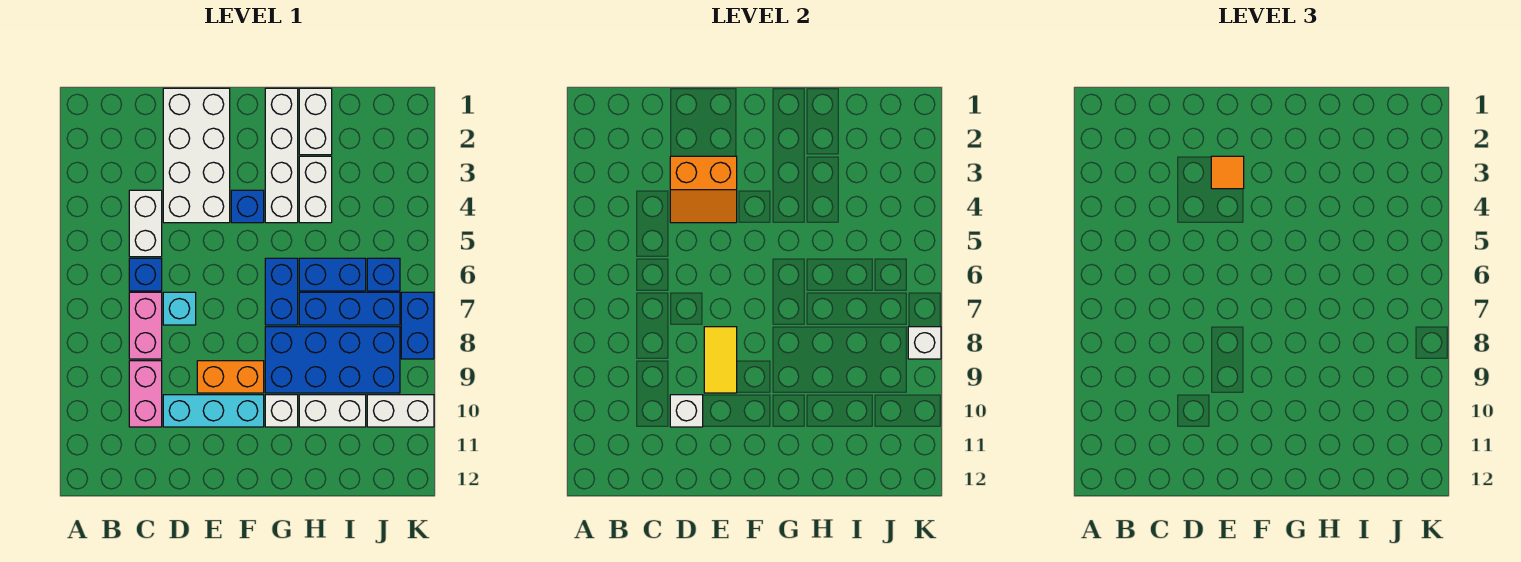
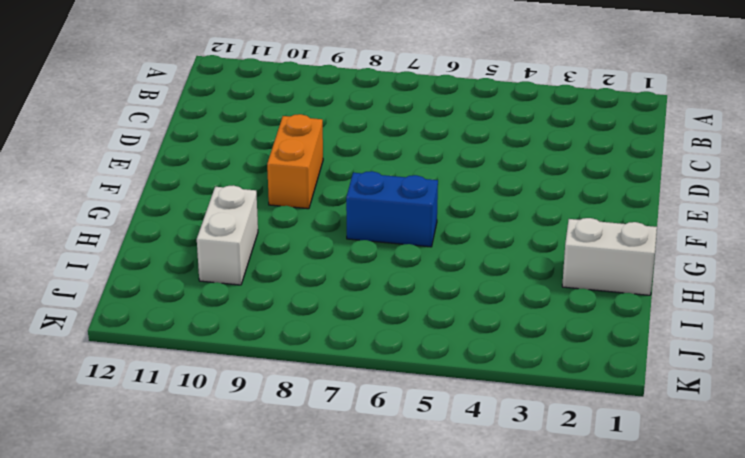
none -> white brick C4:C5 level 1
none -> blue brick C6 level 1
none -> pink brick C7:C8 level 1

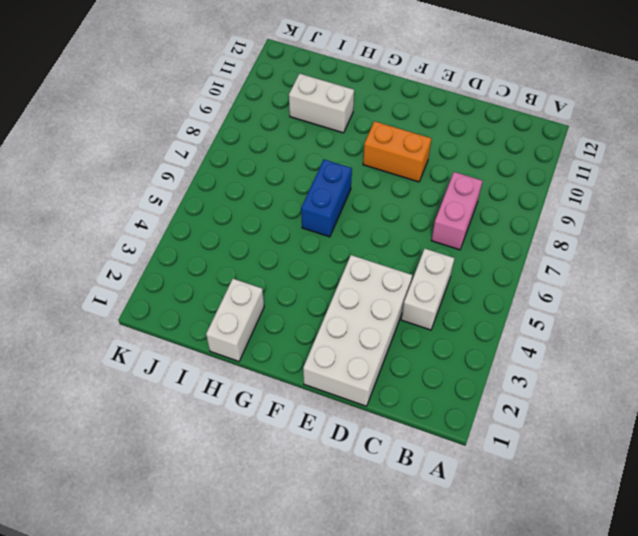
none -> blue brick C6 level 1
none -> pink brick C9:C10 level 1
none -> cyan brick D7 level 1

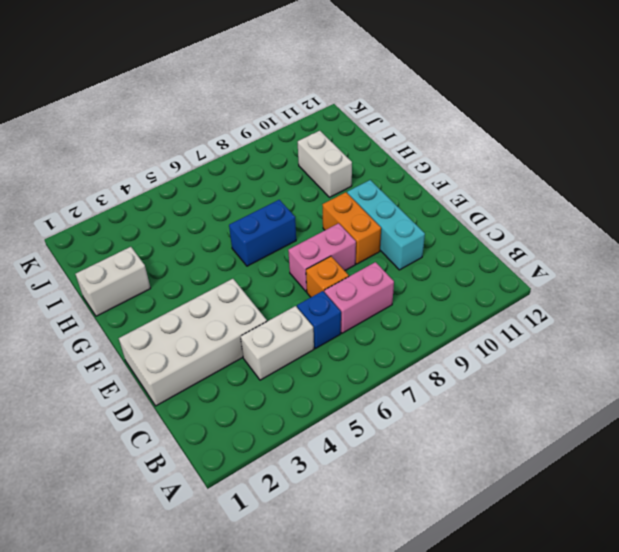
orange brick D7 level 1 -> cyan brick D7 level 1
pink brick E7:E8 level 1 -> pink brick C9:C10 level 1
none -> blue brick F4 level 1
none -> white brick G1:G4 level 1
none -> blue brick G8:J9 level 1

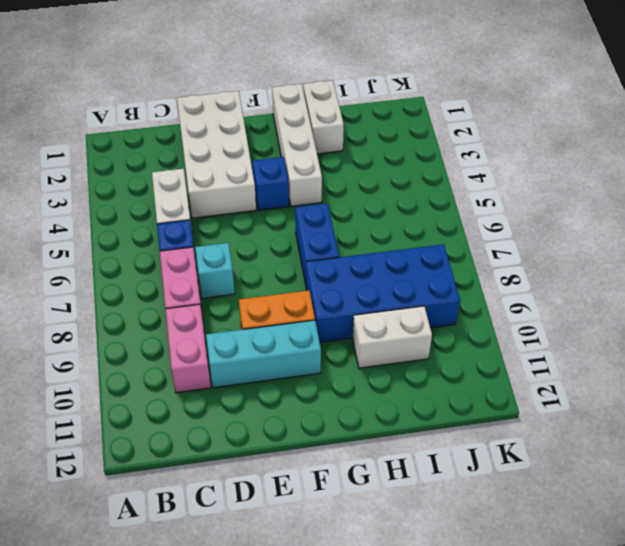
none -> white brick G10 level 1
none -> white brick H3:H4 level 1
none -> blue brick H6:I6 level 1

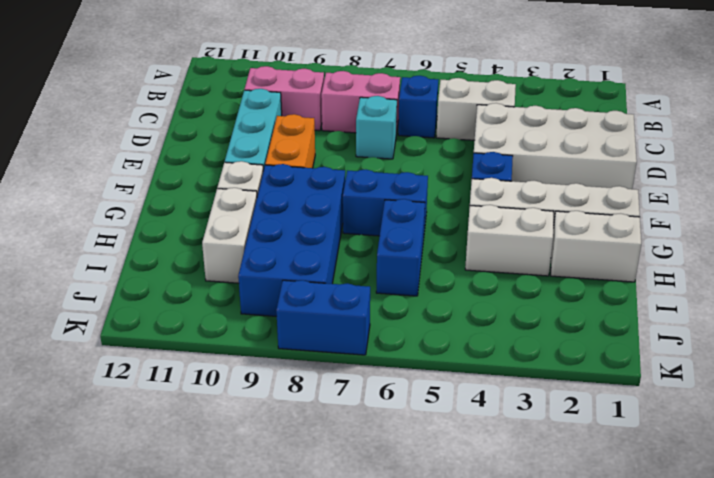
none -> blue brick H7:J7 level 1
none -> blue brick J6 level 1
none -> white brick J10:K10 level 1

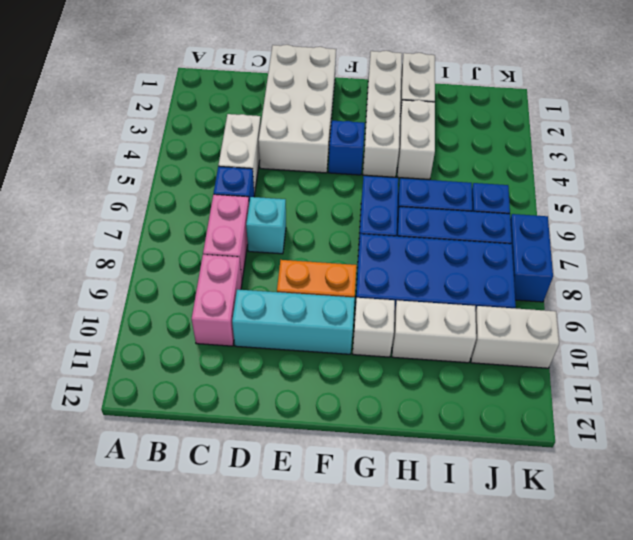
none -> orange slope D3:E4 level 2 top 3
none -> white brick D10 level 2
none -> yellow tile E8:E9 level 2

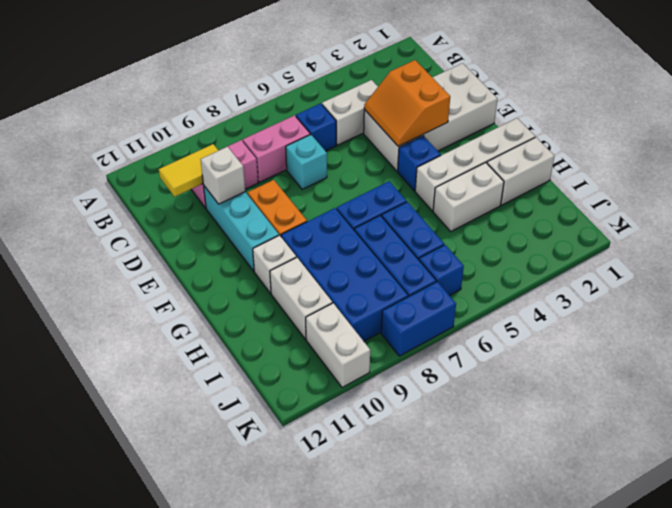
yellow tile C10:C11 level 2 -> yellow tile E8:E9 level 2
none -> white brick K8 level 2
none -> orange tile E3 level 3

